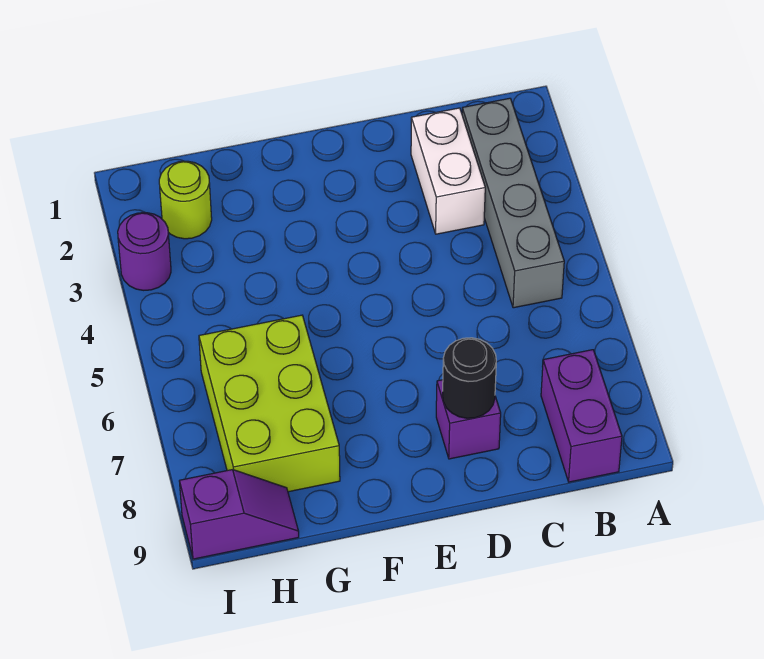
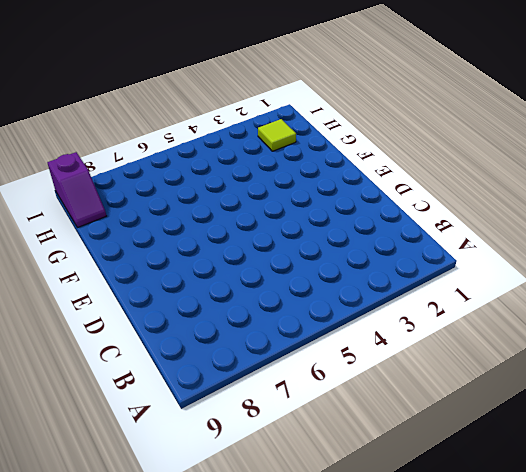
lime tile H2 level 1 -> lime round brick H2 level 1
none -> grey brick B2:B5 level 1
none -> purple brick B8:B9 level 1

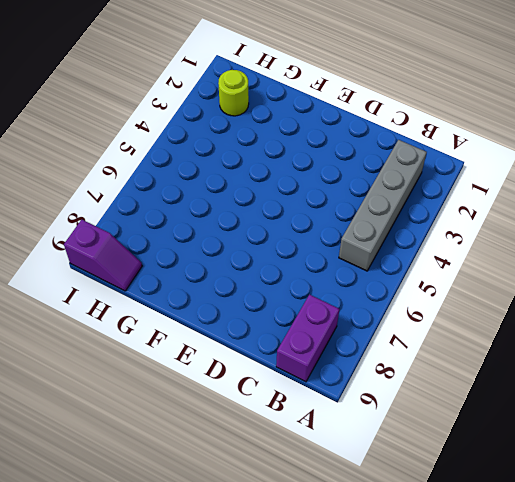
none -> white brick C2:C3 level 1
none -> purple brick D8 level 1

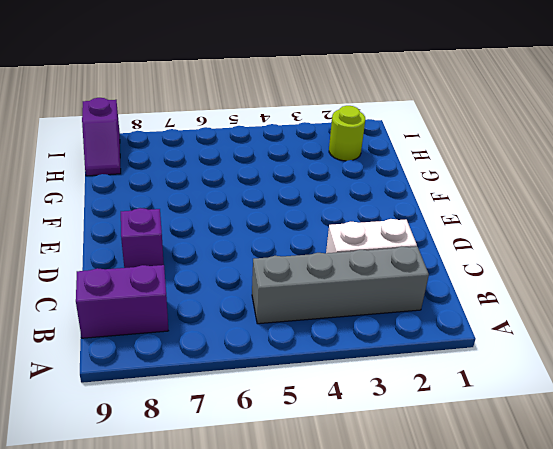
none -> lime brick G6:H8 level 1
none -> purple round brick I3 level 1

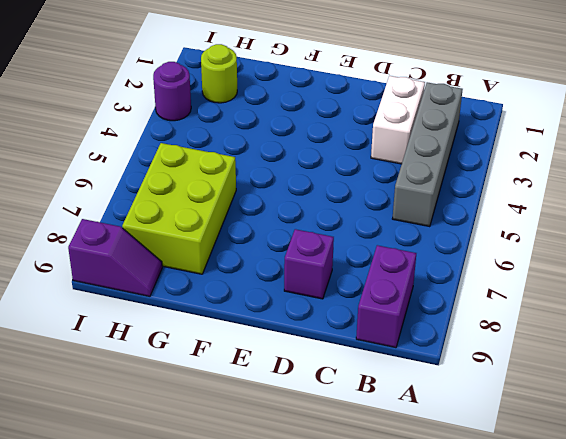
none -> black round brick D8 level 2

